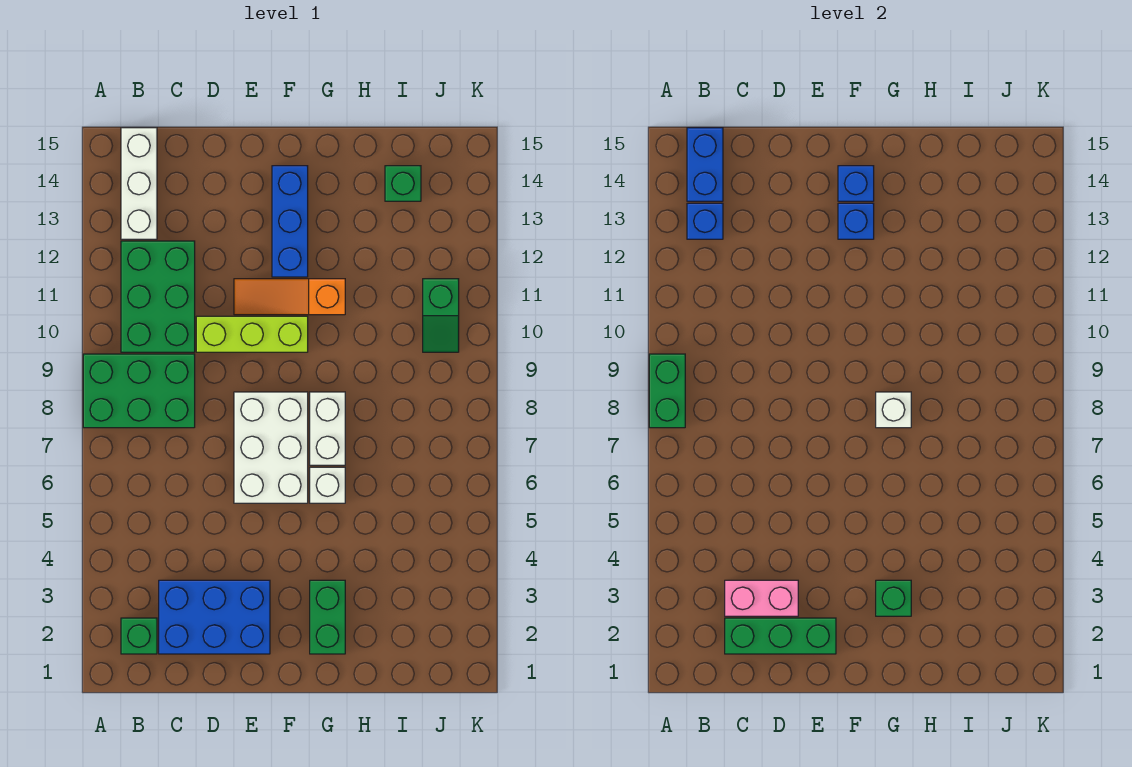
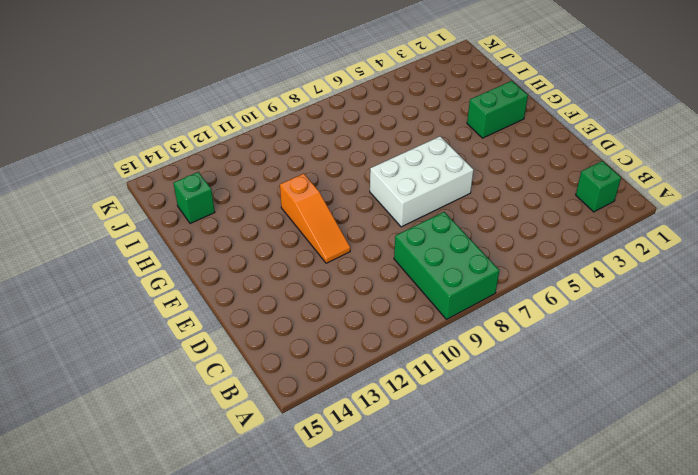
none -> green brick B10:C12 level 1
none -> white brick B13:B15 level 1
none -> blue brick C2:E3 level 1

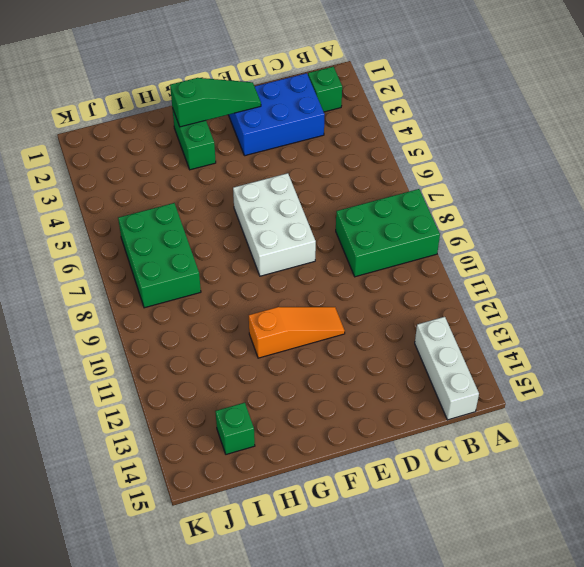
green slope E2:G2 level 2 top G -> green brick C2:E2 level 2
green brick I6:J8 level 1 -> green brick B10:C12 level 1
none -> lime brick D10:F10 level 1
none -> blue brick F12:F14 level 1
none -> white brick G6 level 1

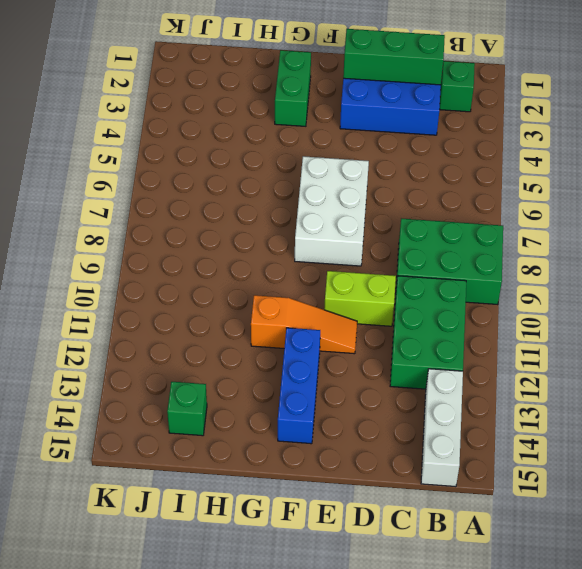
lime brick D10:E10 level 1 -> lime brick D10:F10 level 1
none -> white brick G6 level 1
none -> white brick G7:G8 level 1
none -> green slope J10:J11 level 1 top 11

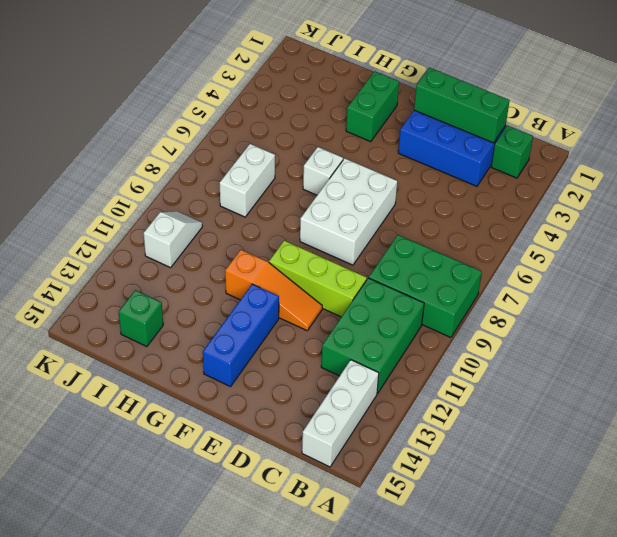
white brick I7:I8 level 1 -> white brick G7:G8 level 1
white slope J10:J11 level 1 top 11 -> green slope J10:J11 level 1 top 11
none -> green brick A8:A9 level 2
none -> blue brick B13 level 2
none -> blue brick B14:B15 level 2

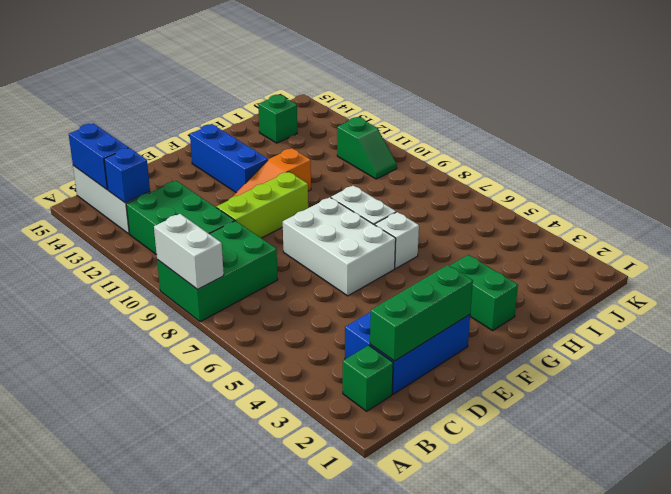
white brick A8:A9 level 2 -> green brick A8:A9 level 2
none -> pink brick C3:D3 level 2
none -> blue brick F13 level 2
none -> blue brick F14 level 2

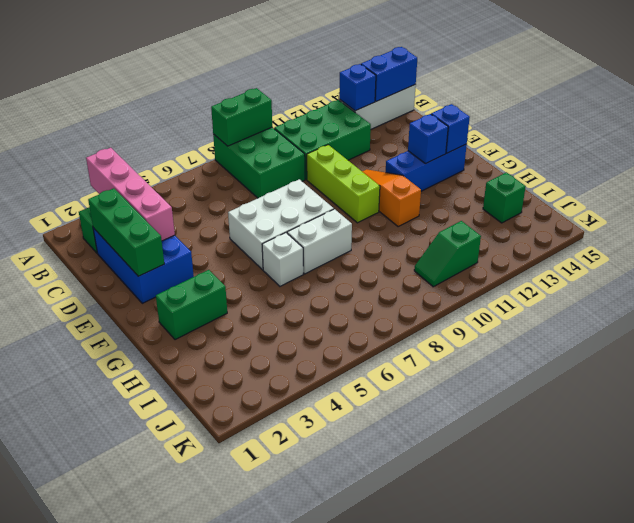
pink brick A3:D3 level 2 -> pink brick C3:D3 level 2
none -> green brick G3 level 2
none -> white brick G8 level 2

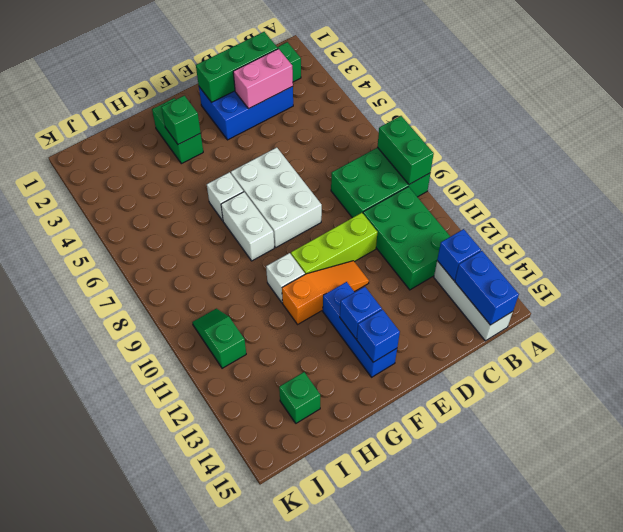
white brick G10 level 1 -> white brick G8 level 2

